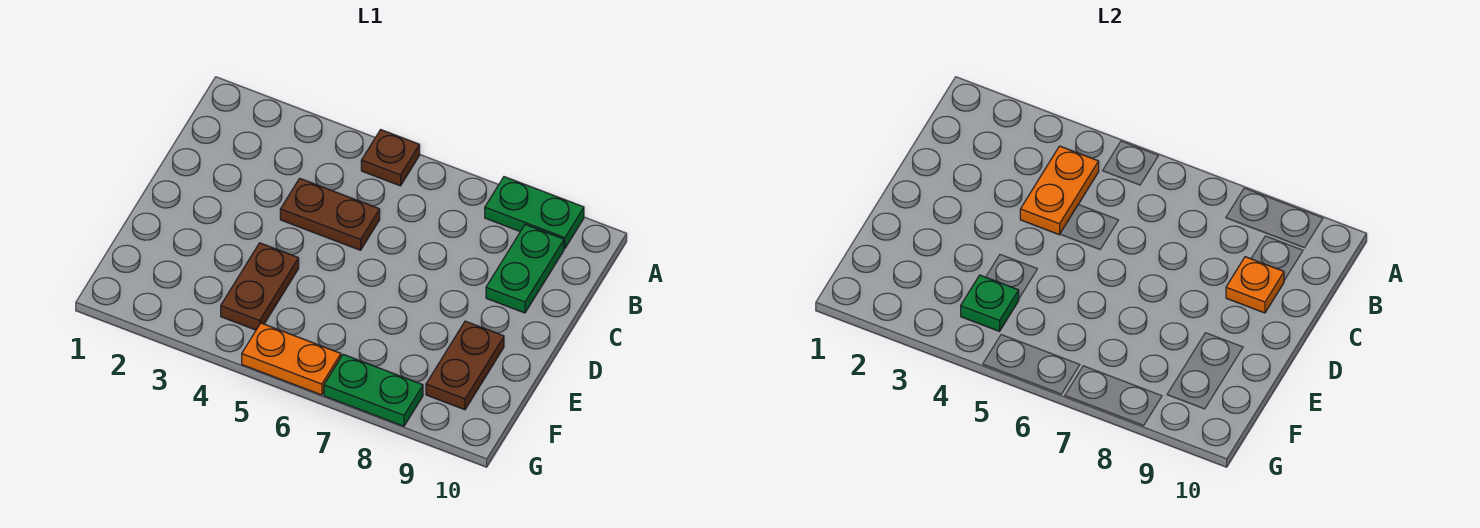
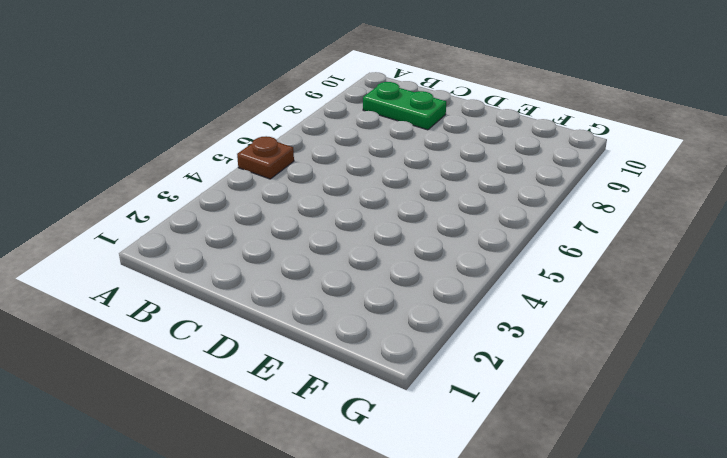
none -> green plate A8:A9 level 1
none -> brown plate C4:C5 level 1

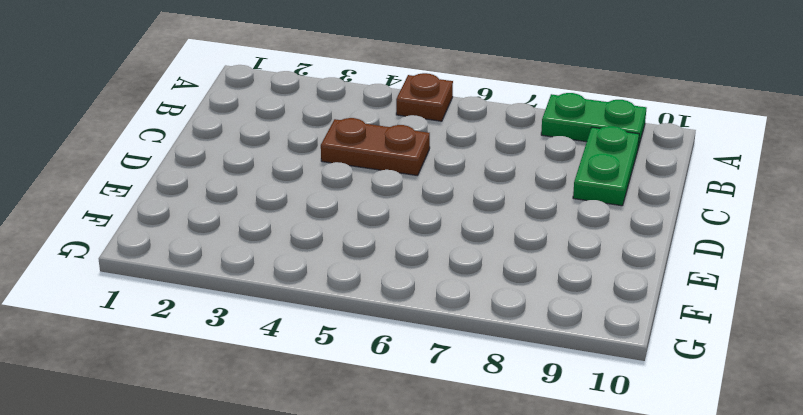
none -> brown plate E4:F4 level 1
none -> brown plate E9:F9 level 1

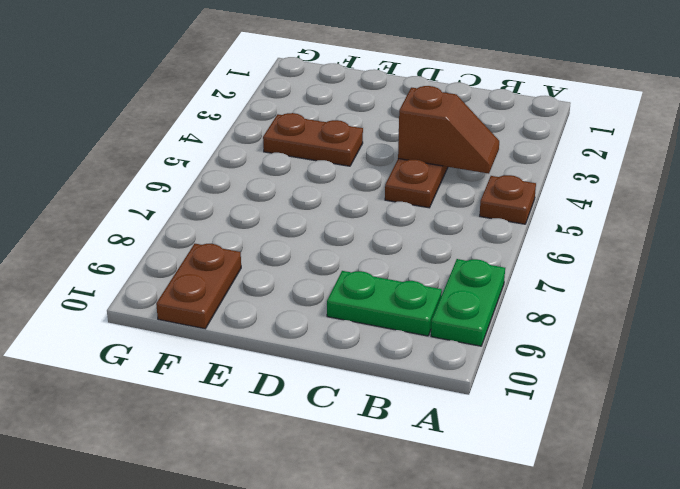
brown slope B4:C4 level 2 top C -> orange plate B4:C4 level 2
brown plate F9:F10 level 1 -> brown plate E9:F9 level 1
none -> orange plate G5:G6 level 1
none -> green plate G7:G8 level 1

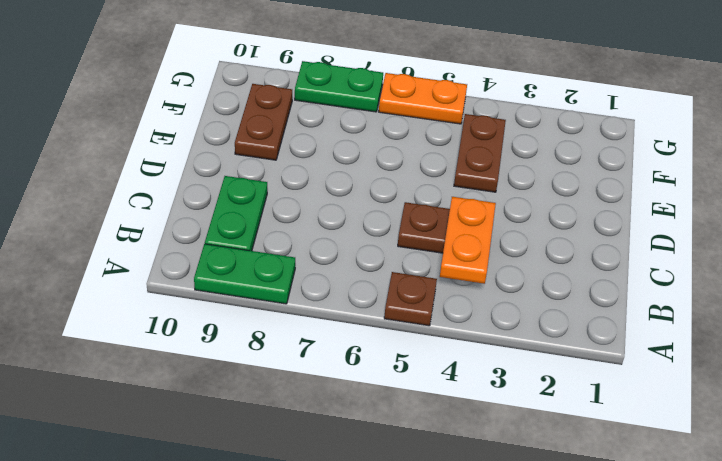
none -> orange plate C9 level 2
none -> green plate F4 level 2

